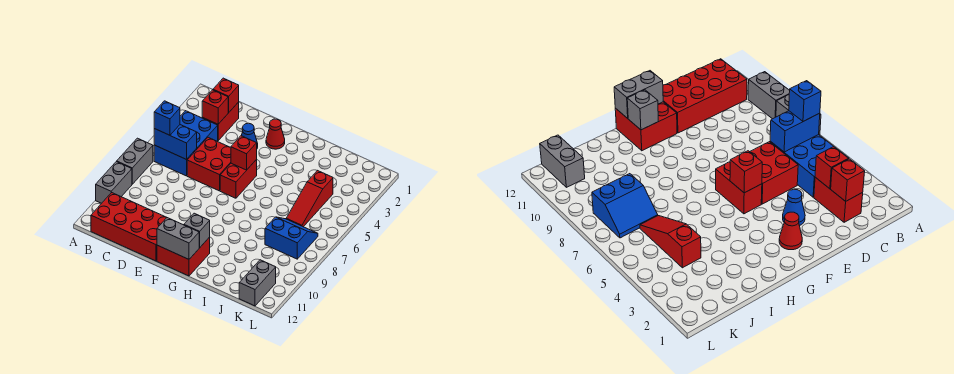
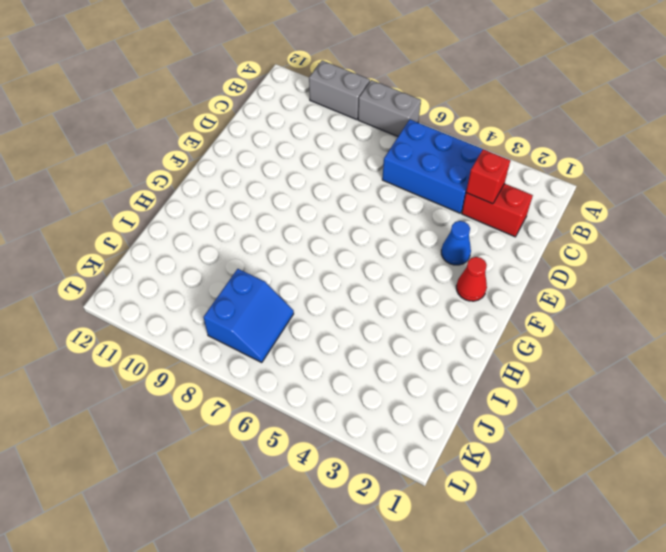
none -> red brick B11:E12 level 1
none -> red brick D5:E6 level 1
none -> red brick F5:F6 level 1

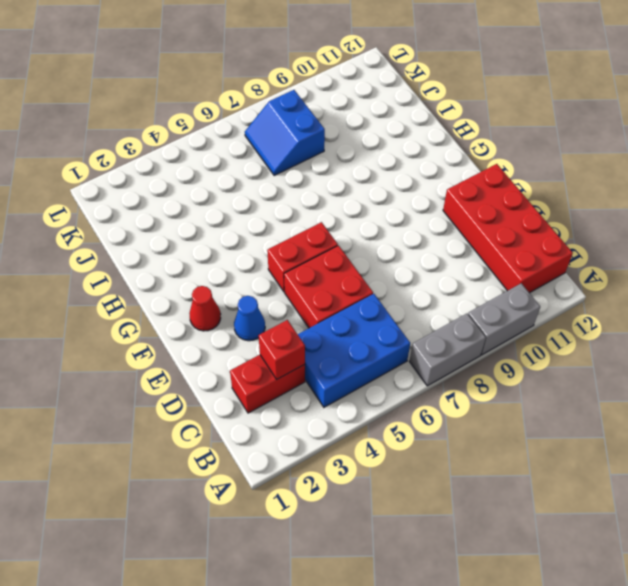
none -> red brick F11:G12 level 1
none -> red slope J4:J6 level 1 top 4
none -> grey brick K11:K12 level 1

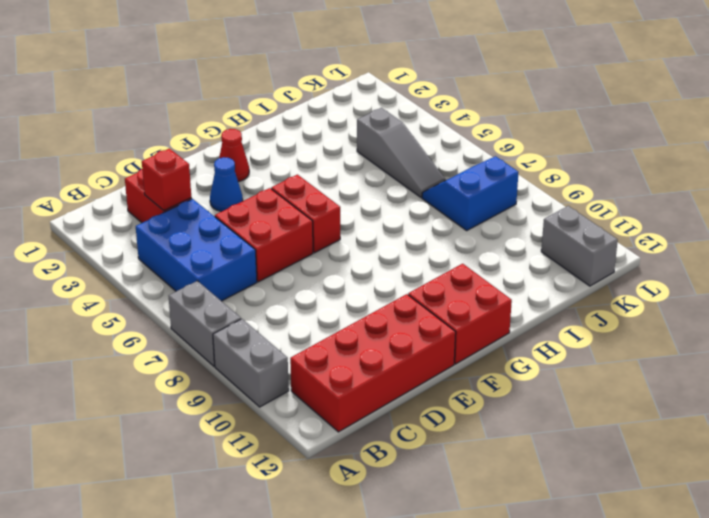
grey slope J4:J6 level 1 top 4 -> red slope J4:J6 level 1 top 4
none -> blue brick B6:C6 level 2
none -> red brick C2 level 2
none -> red brick F5 level 2

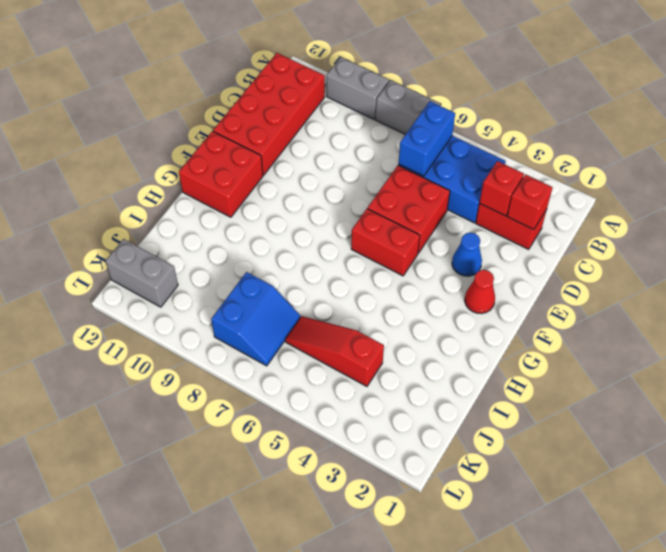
none -> red brick F5 level 2
none -> grey brick F12:G12 level 2
none -> grey brick G11 level 2

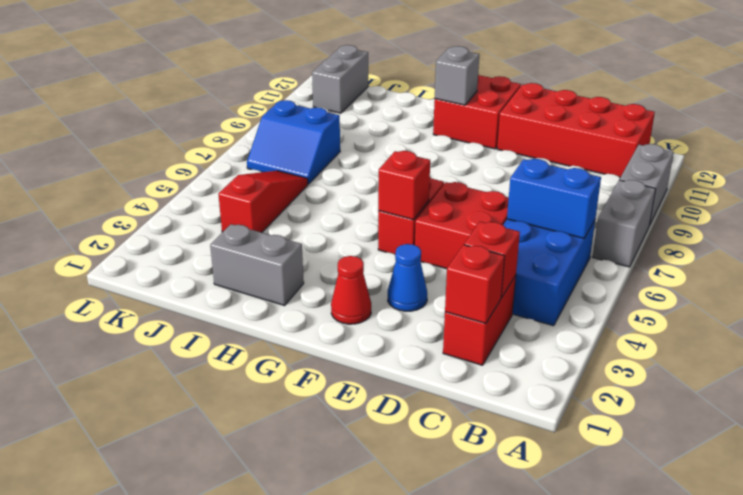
grey brick H2:I2 level 1 -> grey brick F12:G12 level 2
none -> blue brick B6 level 3

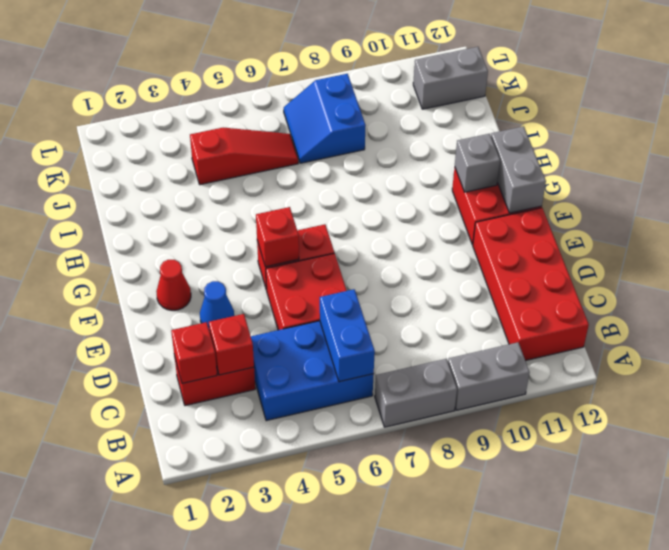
none -> blue brick B6 level 3

